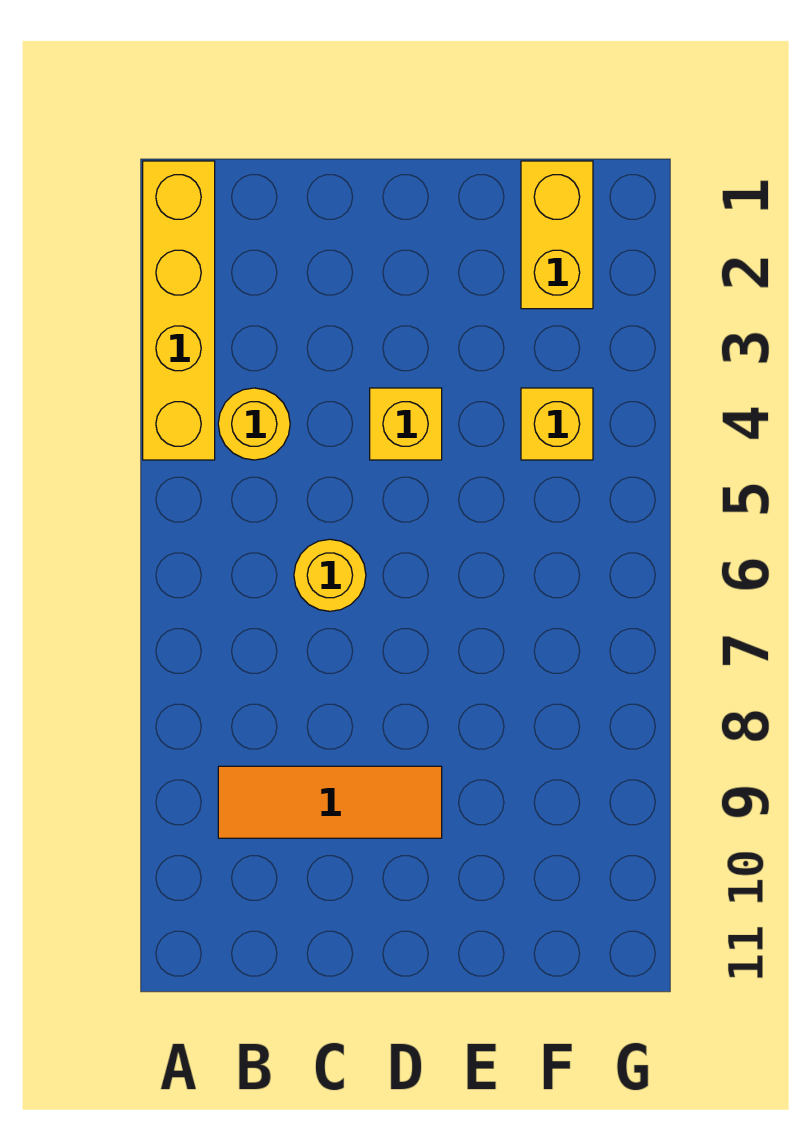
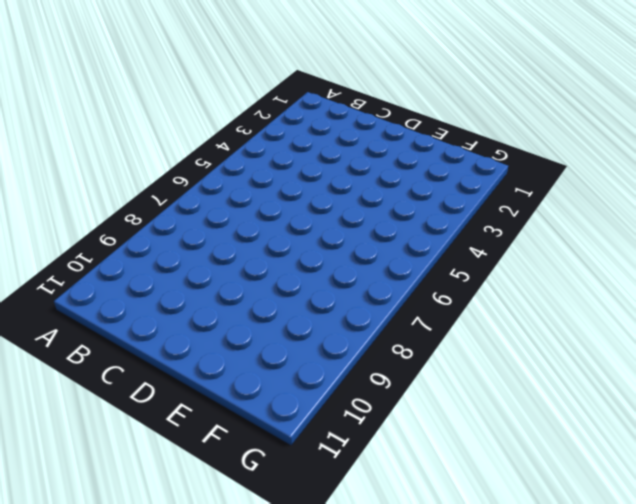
none -> yellow brick A1:A4 level 1
none -> yellow round brick B4 level 1

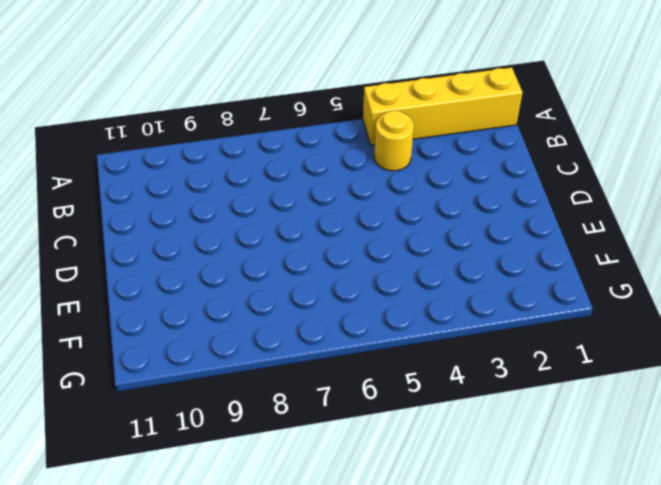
none -> orange tile B9:D9 level 1
none -> yellow round brick C6 level 1

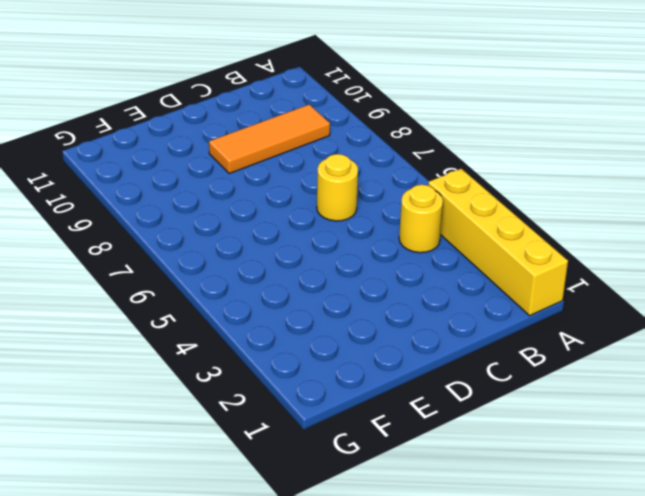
none -> yellow brick D4 level 1
none -> yellow brick F1:F2 level 1

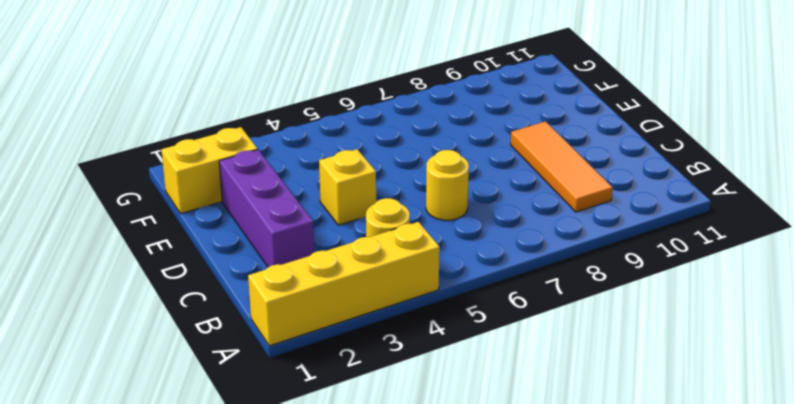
purple brick C2:E2 level 1 -> none
none -> yellow brick F4 level 1

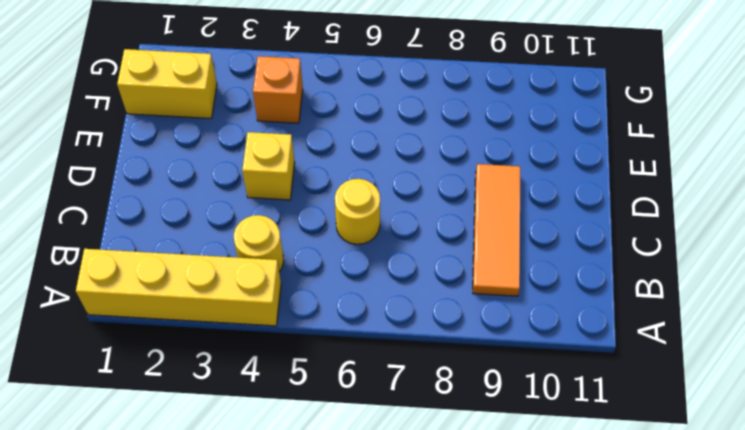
orange brick F4 level 1 -> yellow brick F4 level 1

